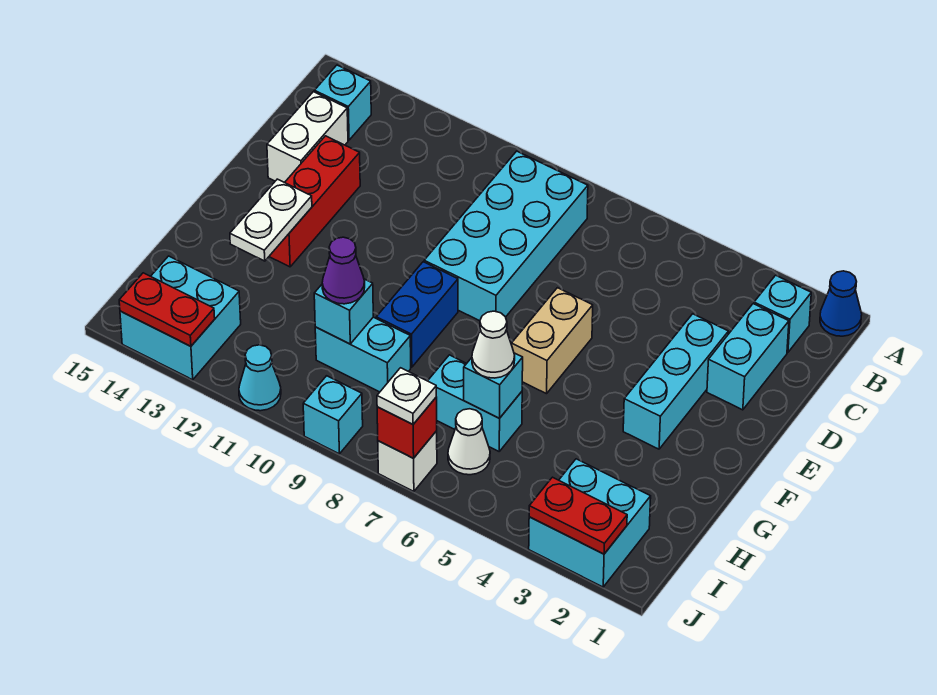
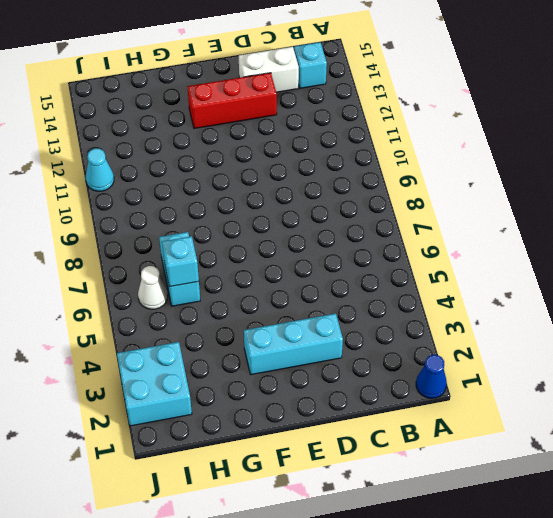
none -> cyan brick B2 level 1
none -> cyan brick B8:E9 level 1
none -> cyan brick C2:D2 level 1

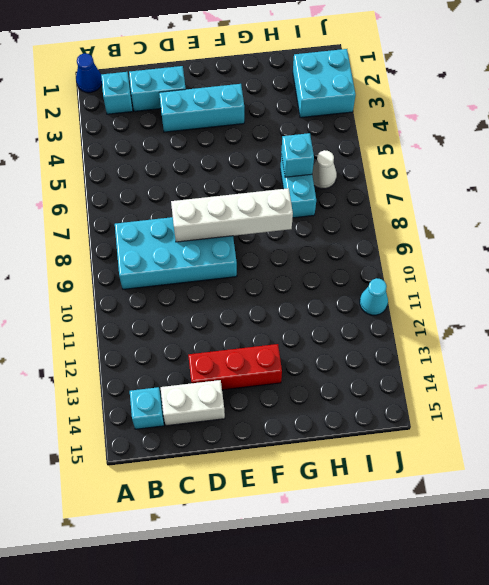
white brick D8:G8 level 2 -> none
none -> tan brick E6:F6 level 1
none -> blue brick F9:G9 level 1
none -> cyan brick H9:H10 level 1

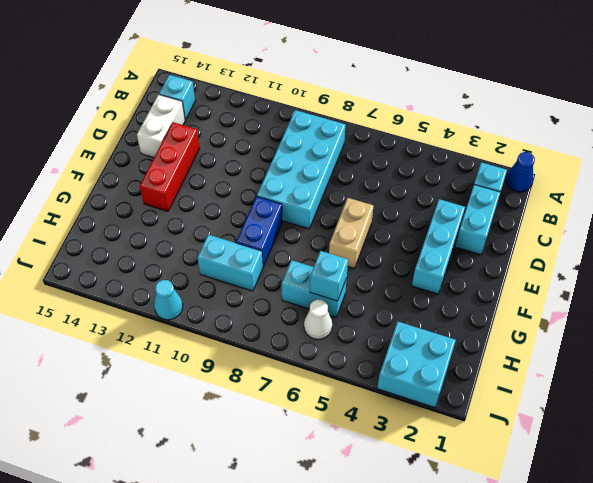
none -> cyan brick I13:J14 level 1
none -> white brick J7 level 1
none -> cyan brick J9 level 1

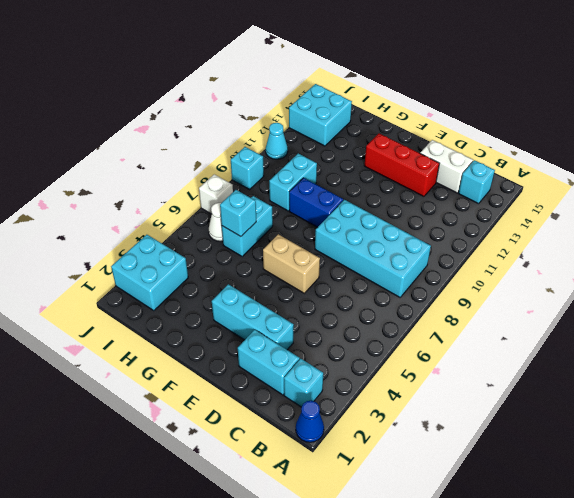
none -> white plate F13:G13 level 2
none -> cyan brick H10 level 2
none -> red plate J2:J3 level 2

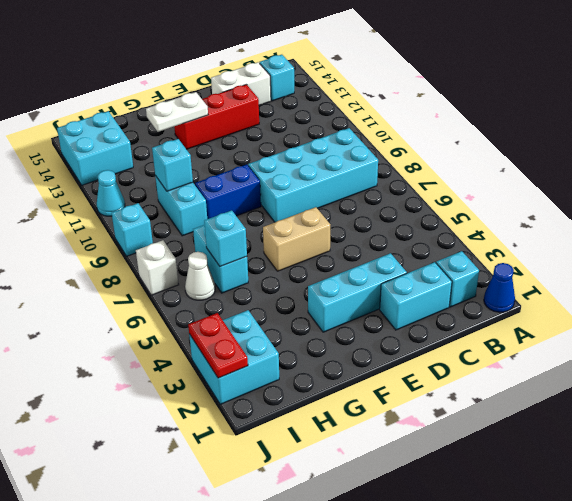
none -> red brick J7 level 2
none -> red plate J13:J14 level 2
none -> white cone H6 level 3

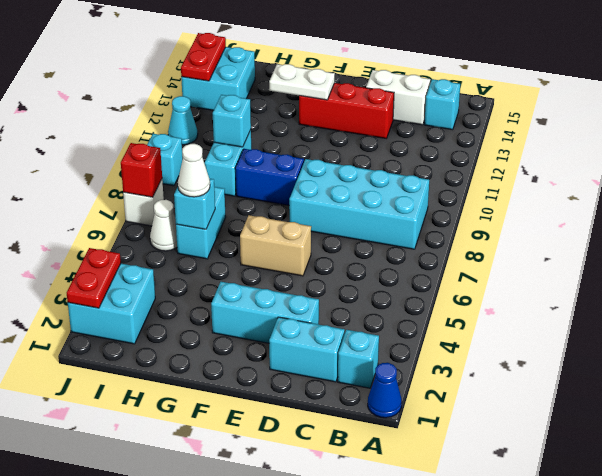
none -> purple cone H10 level 3
none -> white plate J7 level 3

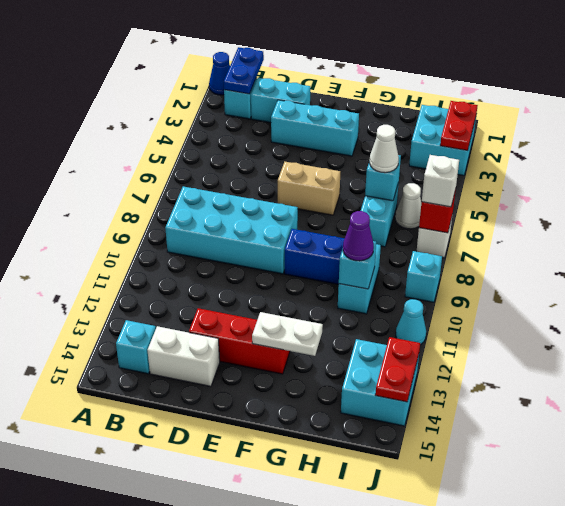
blue plate B1:B2 level 2 -> none
white brick J7 level 3 -> white plate J7 level 3

